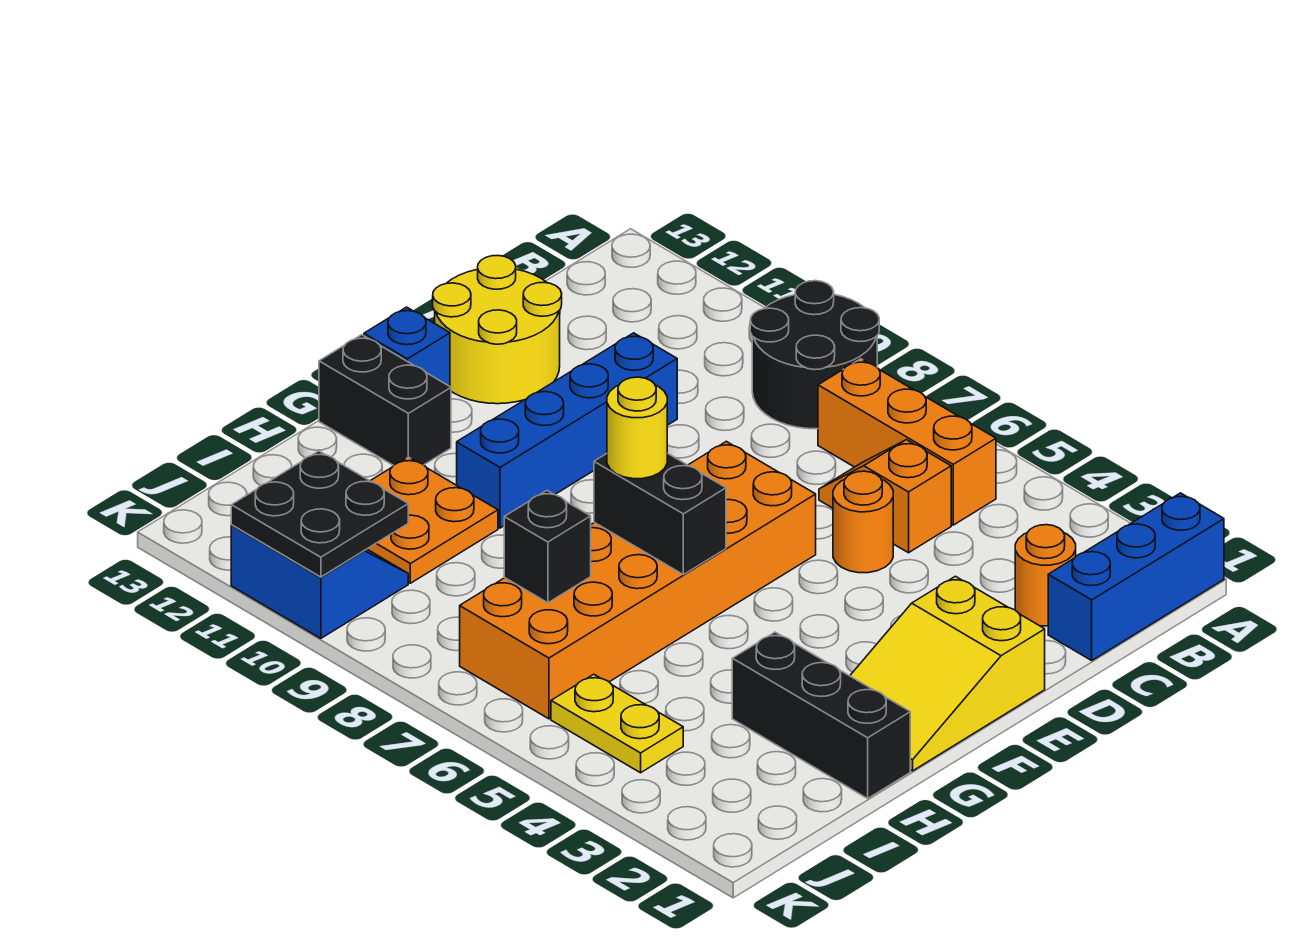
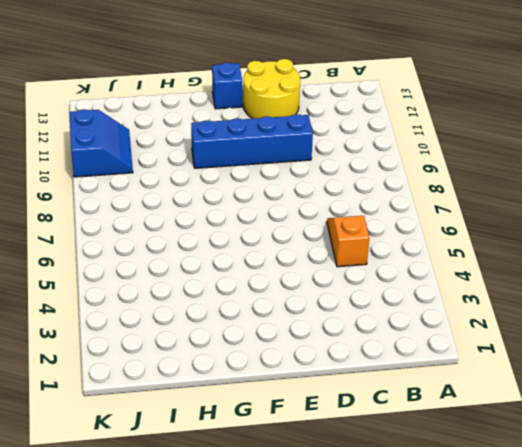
none -> blue brick A1:C1 level 1
none -> black round brick A8:B9 level 1
none -> orange brick B5:B7 level 1

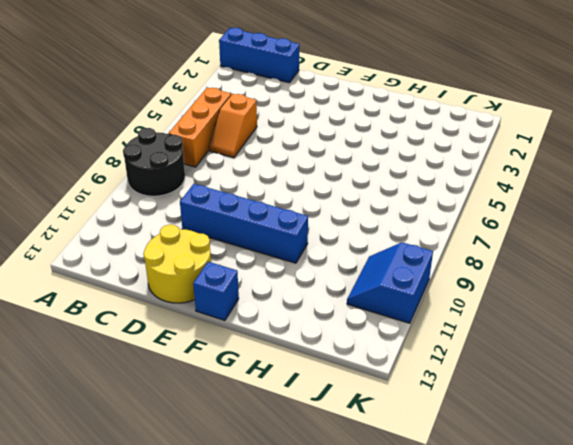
none -> orange round brick C2 level 1
none -> orange round brick D5 level 1
none -> yellow slope E1:G2 level 1 top E

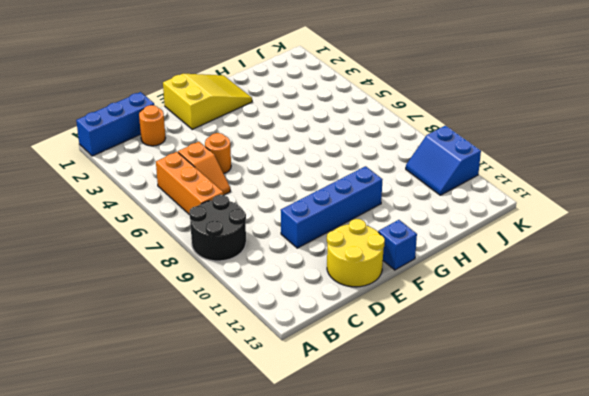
none -> orange brick E6:J7 level 1
none -> black brick G12:G13 level 1
none -> black brick H1:H3 level 1

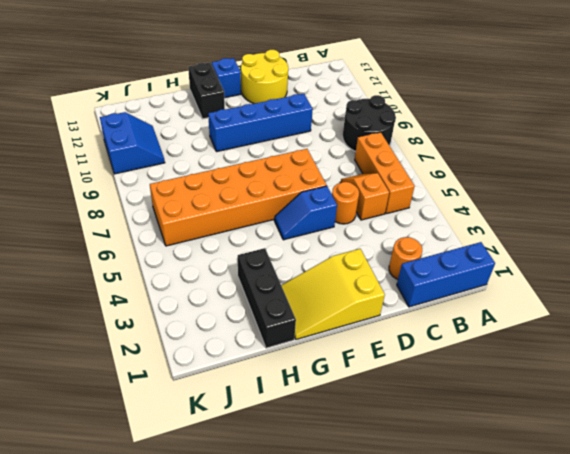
blue slope E5:F5 level 1 top E -> none
none -> orange plate H10:I11 level 1
none -> yellow plate J4:J5 level 1
none -> black brick G6:G7 level 2

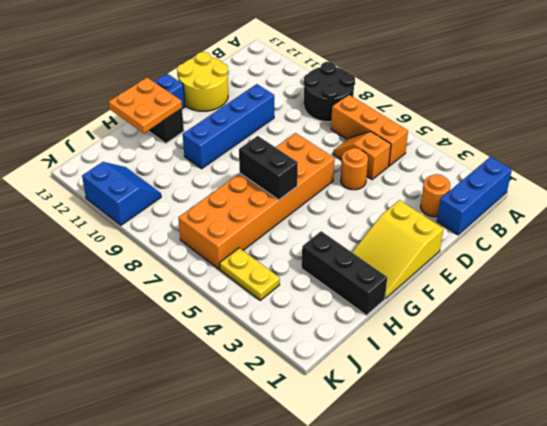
orange plate G12:H13 level 2 -> orange plate H10:I11 level 1
none -> black brick I7 level 2
none -> black plate J10:K11 level 2
none -> yellow round brick G7 level 3

